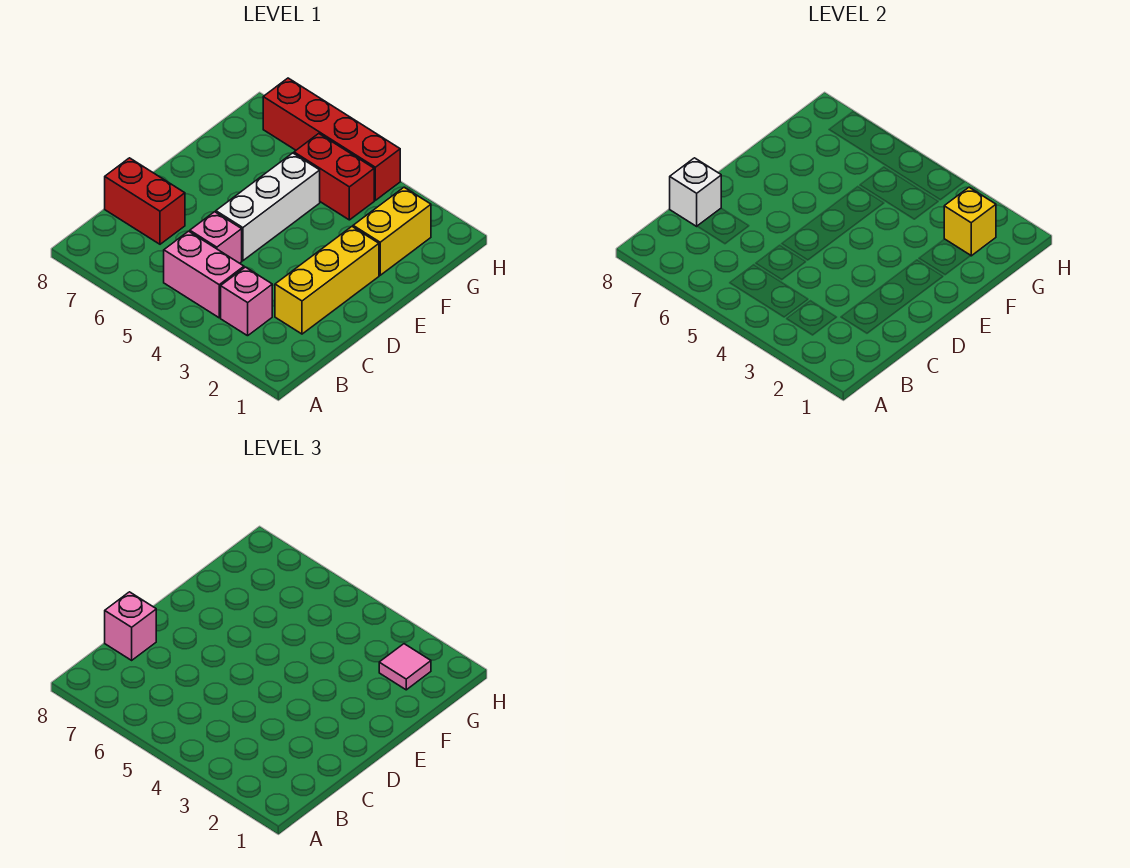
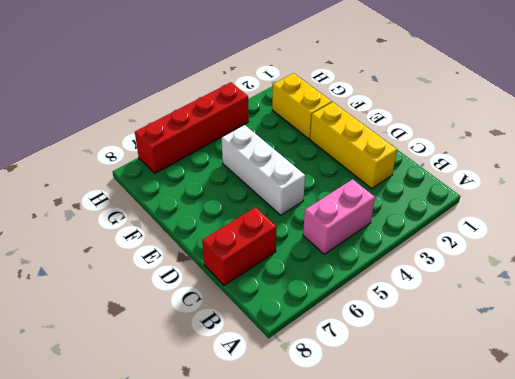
none -> pink brick B3 level 1
none -> pink brick C5 level 1
none -> red brick G4:G5 level 1

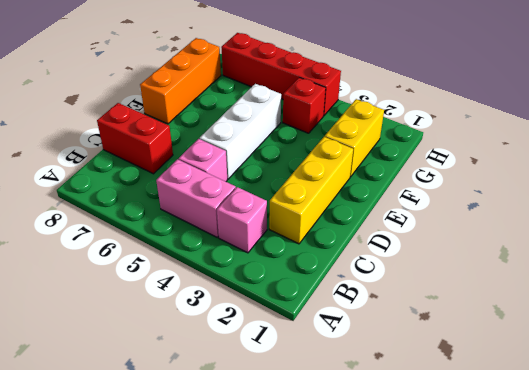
orange brick E8:G8 level 1 -> none
red brick G4 level 1 -> red brick G4:G5 level 1
none -> white brick C8 level 2
none -> yellow brick G2 level 2
none -> pink brick C8 level 3

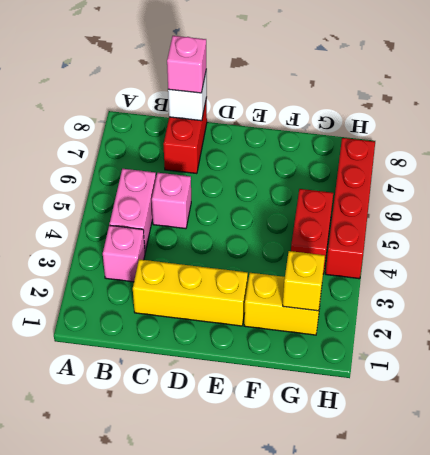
none -> white brick D5:F5 level 1
none -> pink tile G2 level 3

